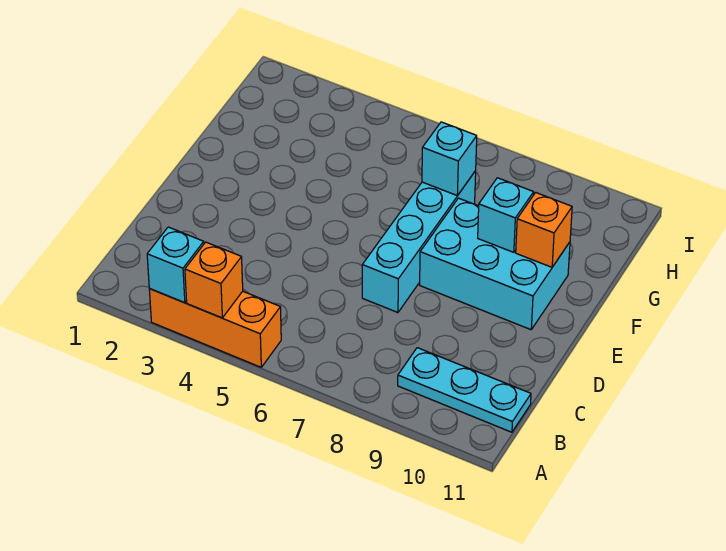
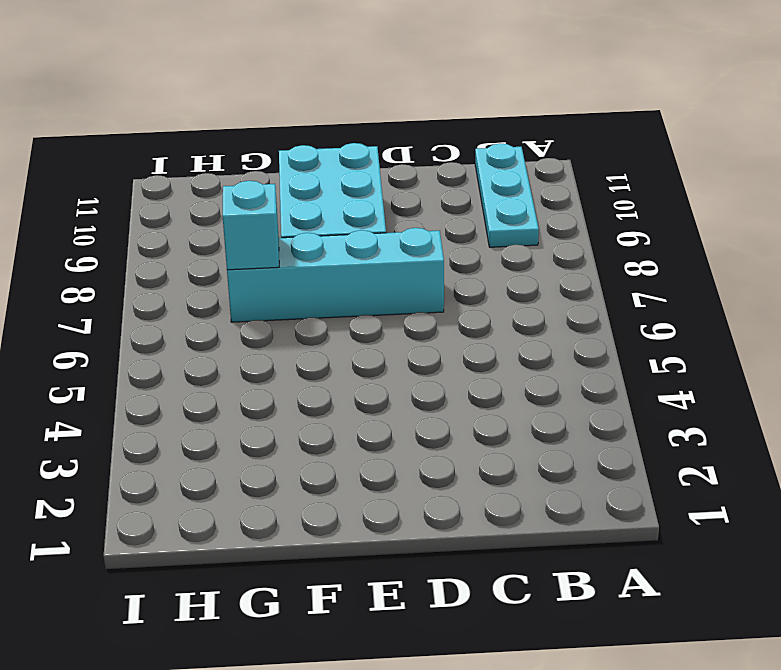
none -> orange brick A3:A5 level 1
none -> cyan brick A3 level 2

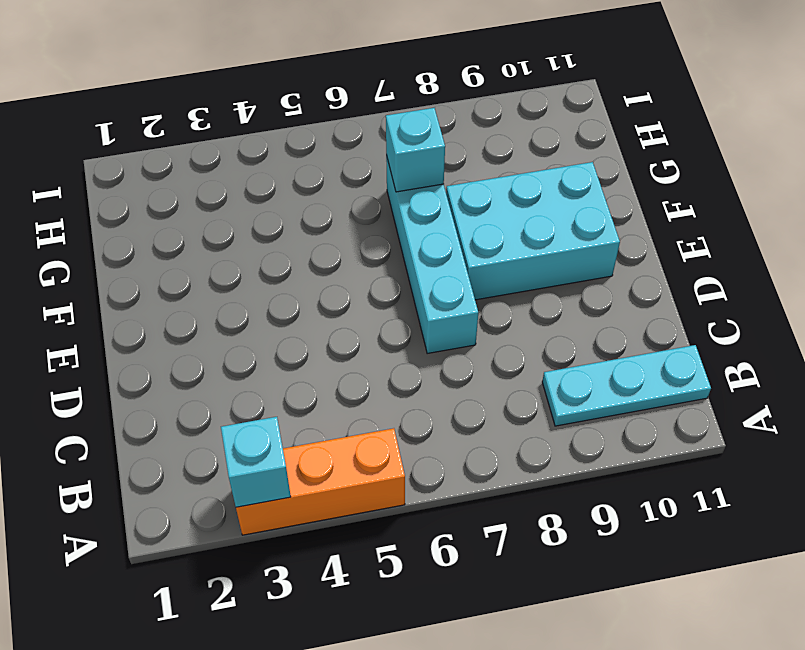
none -> orange brick A4 level 2
none -> cyan brick F9 level 2

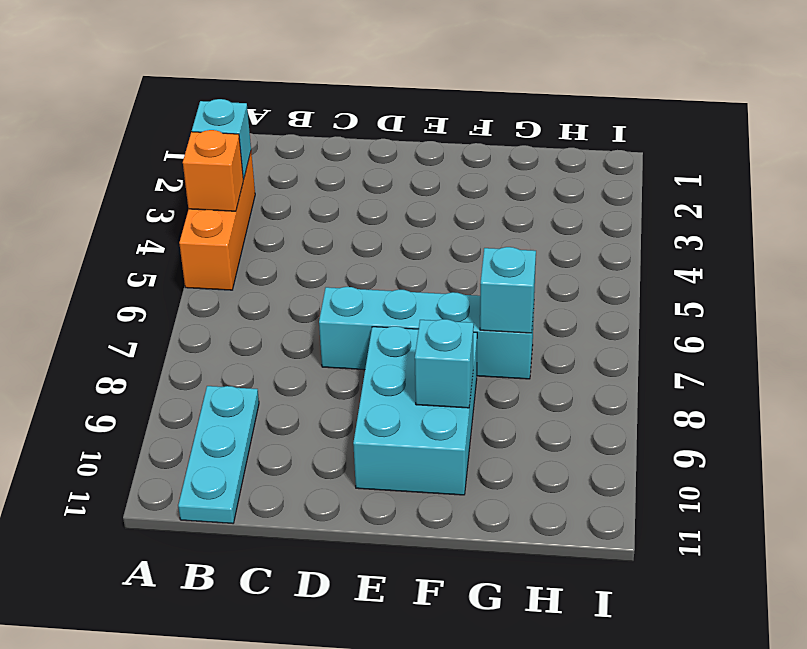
none -> orange brick F10 level 2

